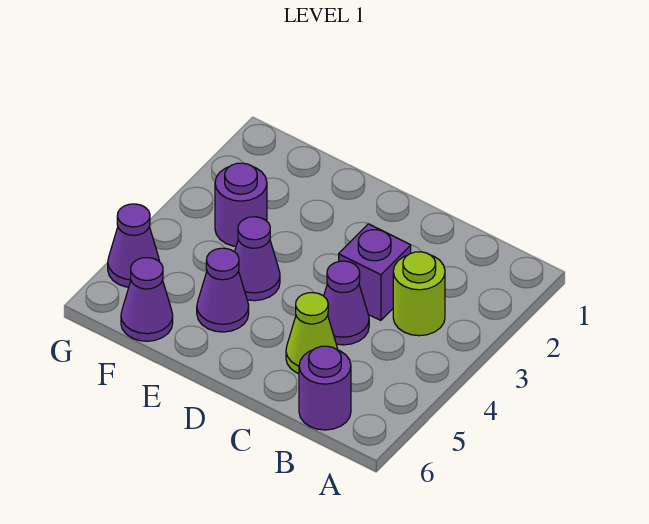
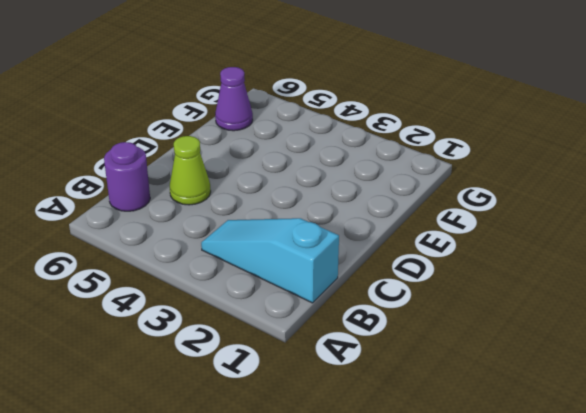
cyan slope B1:B3 level 1 top 1 -> lime round brick B3 level 1
none -> purple brick C3 level 1
none -> purple cone C4 level 1

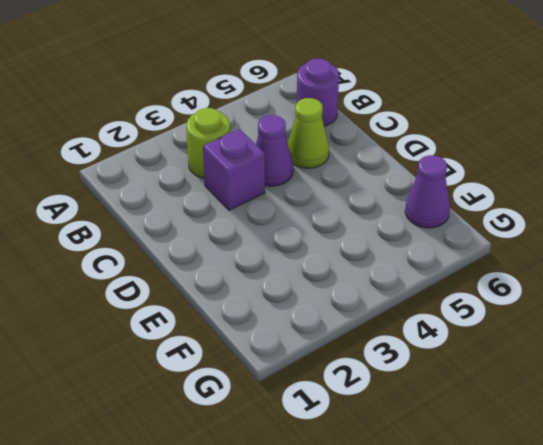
none -> purple cone E4 level 1
none -> purple cone E5 level 1

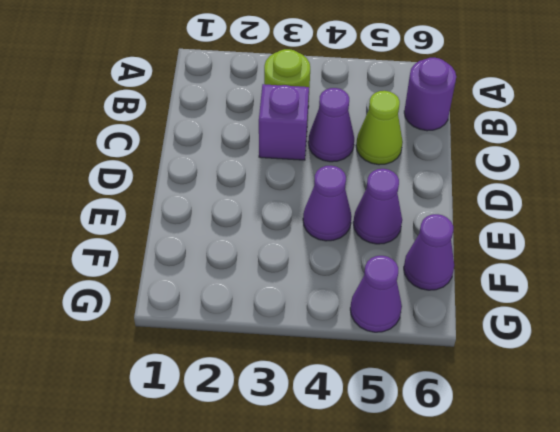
none -> purple round brick F3 level 1

